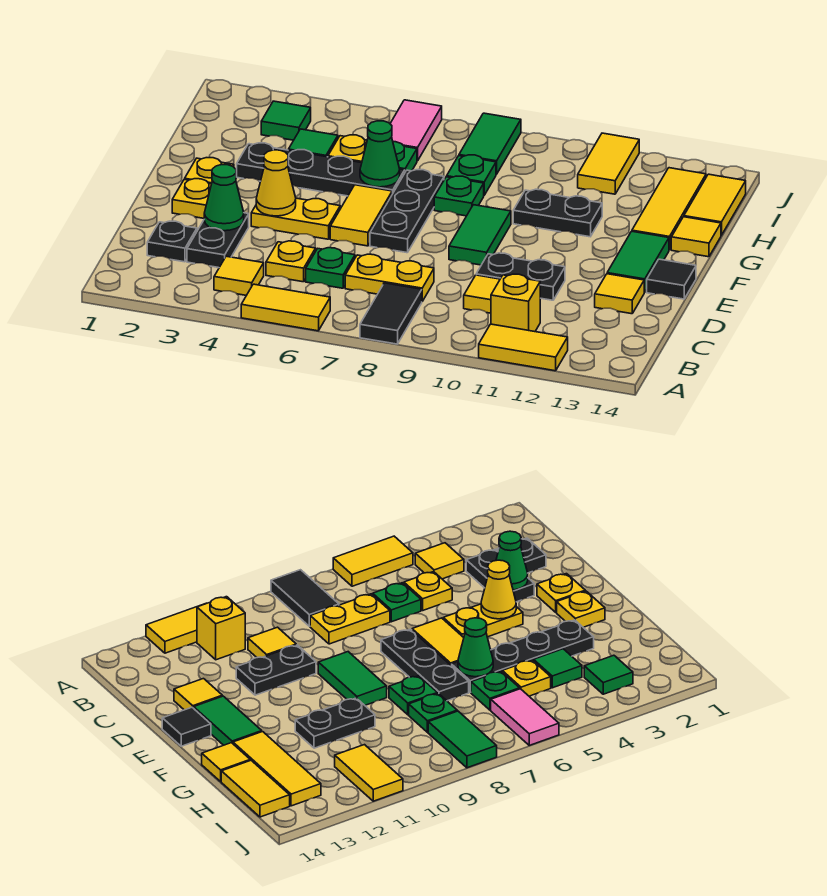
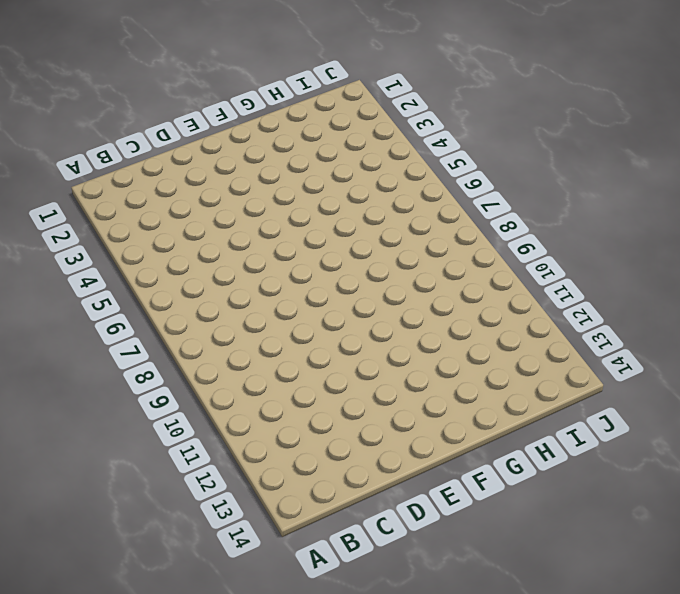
none -> yellow tile A5:A6 level 1
none -> black tile A8:B8 level 1
none -> yellow tile A11:A12 level 1
none -> yellow tile B4 level 1

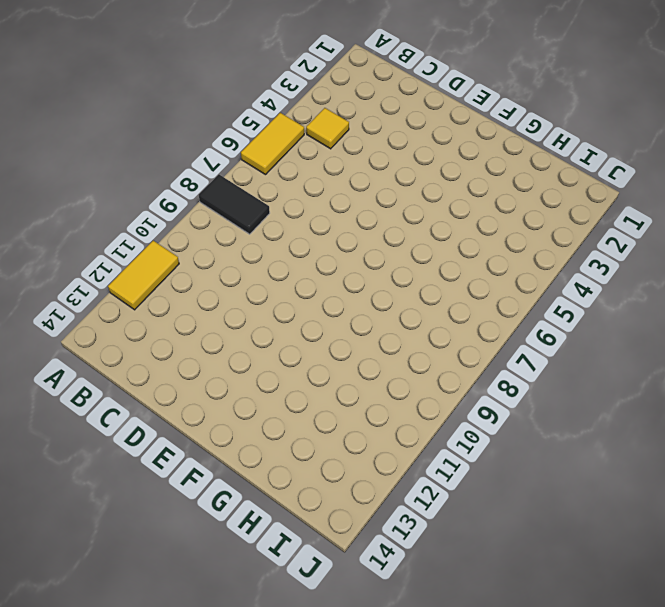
none -> yellow brick B11 level 1
none -> black plate C2 level 1
none -> black plate C3:D3 level 1
none -> yellow plate C5 level 1

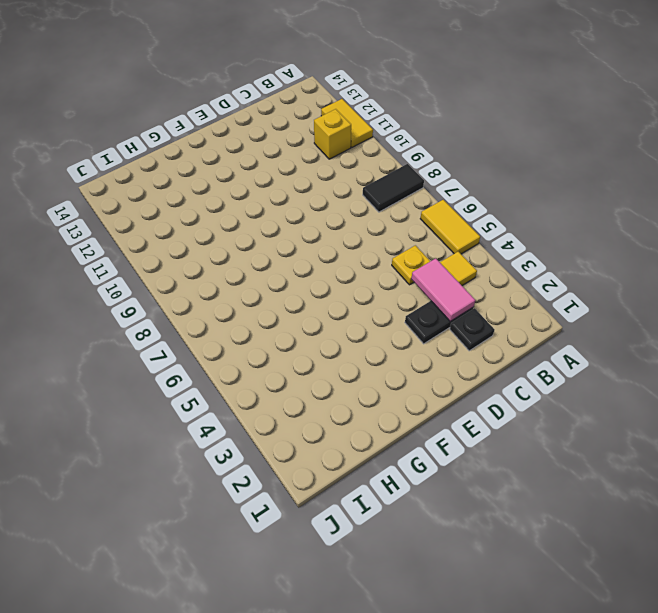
pink tile C3:C4 level 2 -> pink tile I6:J6 level 1
none -> green plate C6 level 1
none -> yellow plate C7:C8 level 1
none -> yellow tile C10 level 1
none -> black plate D10:D11 level 1

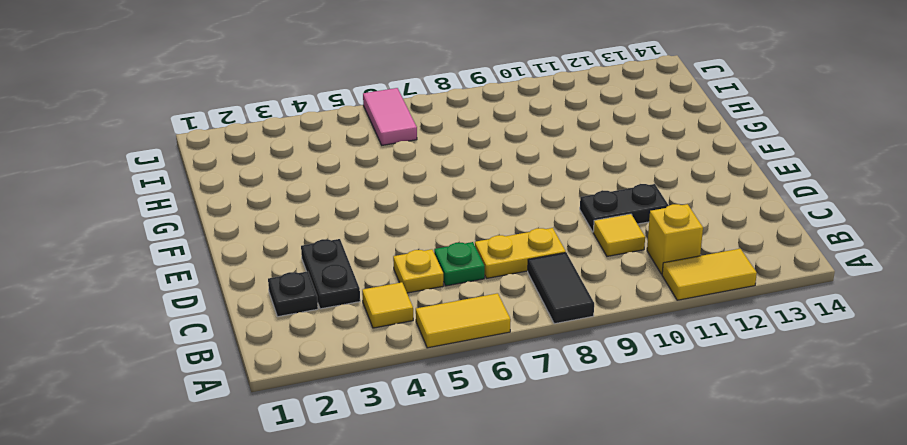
none -> yellow tile D13 level 1
none -> yellow plate E2 level 1
none -> yellow plate E4:E5 level 1
none -> yellow tile E6:F6 level 1

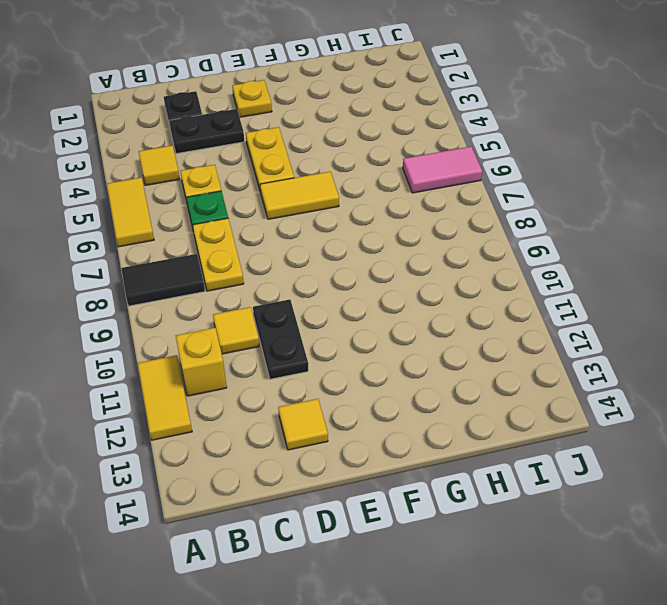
none -> black plate E7:G7 level 1
none -> green tile E9:F9 level 1
none -> green tile E13:F13 level 1
none -> black tile E14 level 1

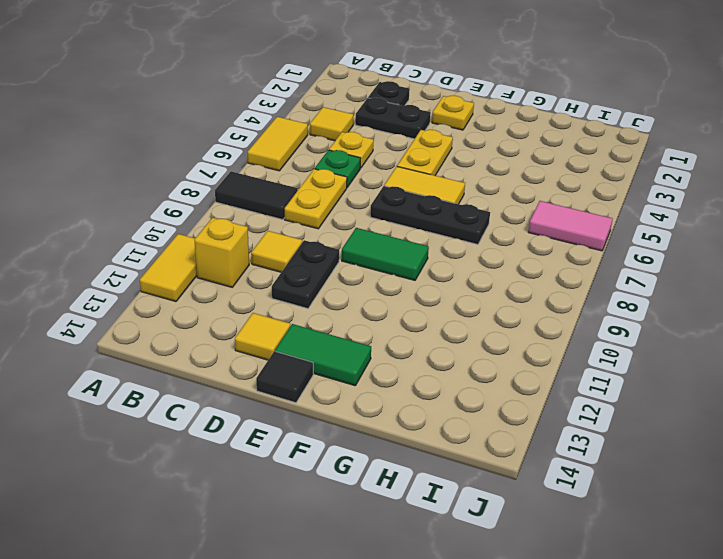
none -> yellow plate F2 level 1
none -> black plate G3:G6 level 1
none -> green plate G8 level 1
none -> black plate G10:G11 level 1

